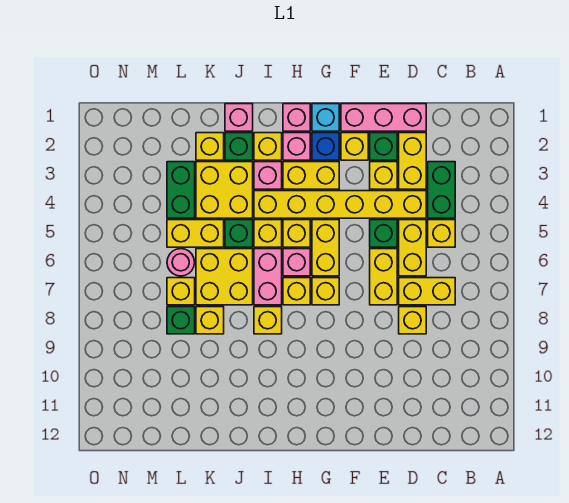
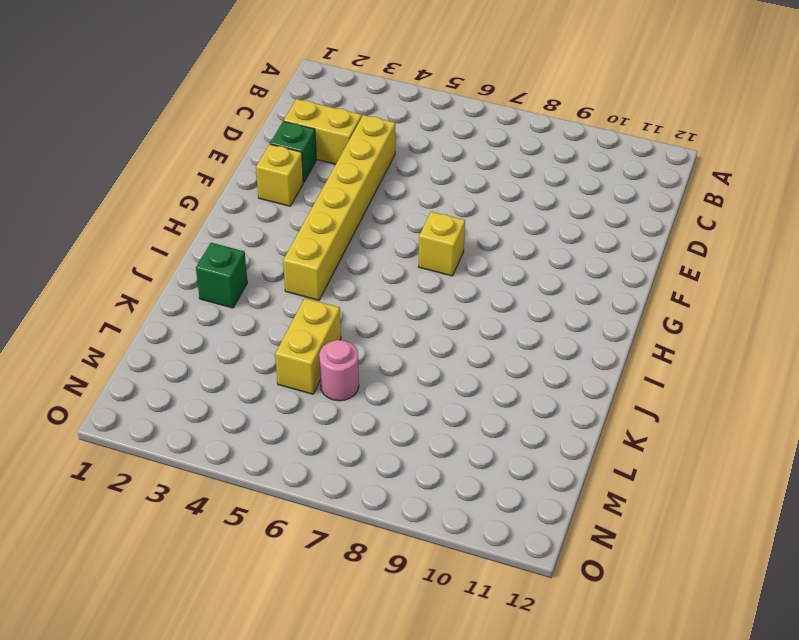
none -> green brick C3:C4 level 1
none -> yellow brick C5 level 1
none -> yellow brick C7:D7 level 1
none -> pink brick D1:F1 level 1

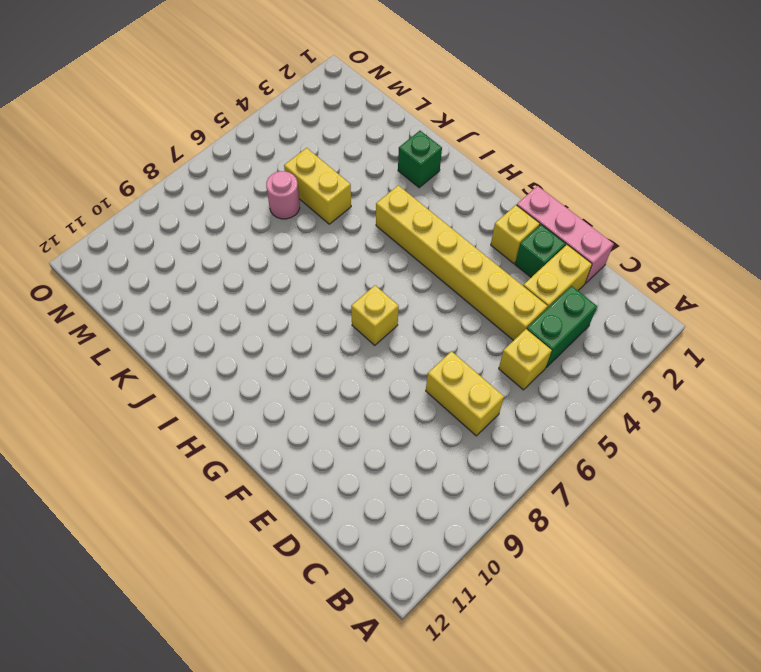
none -> yellow brick D5:D6 level 1
none -> yellow brick D8 level 1
none -> yellow brick E3 level 1
none -> green brick E5 level 1

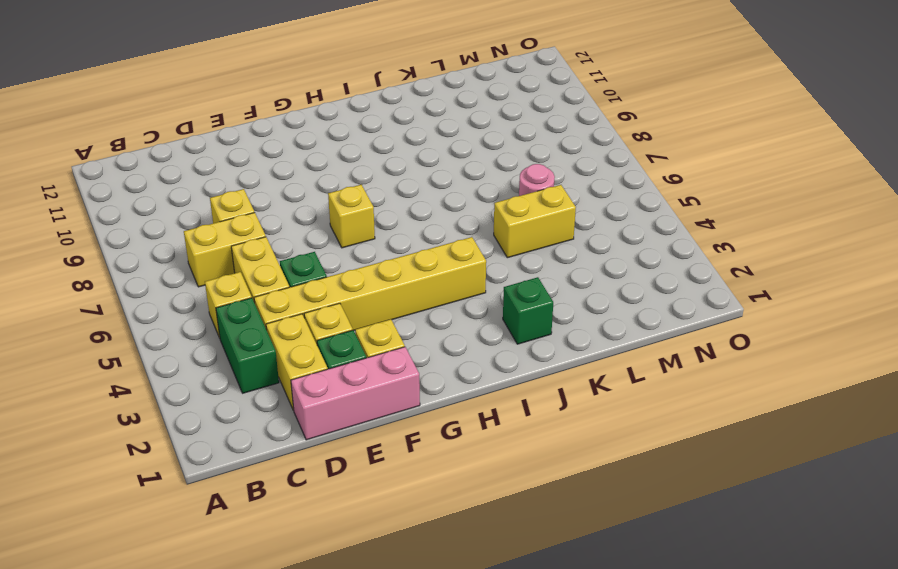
none -> yellow brick E6:E7 level 1
none -> cyan brick G1 level 1
none -> blue brick G2 level 1
none -> yellow brick G3:H3 level 1

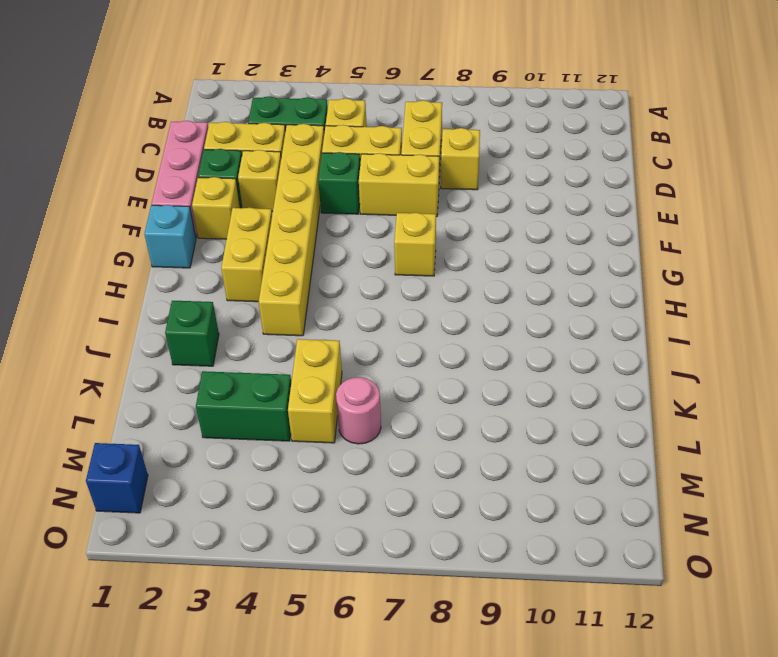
blue brick N1 level 1 -> blue brick G2 level 1
none -> yellow brick G5:G6 level 1
none -> pink brick H1 level 1
none -> pink brick H2 level 1
none -> yellow brick H5 level 1

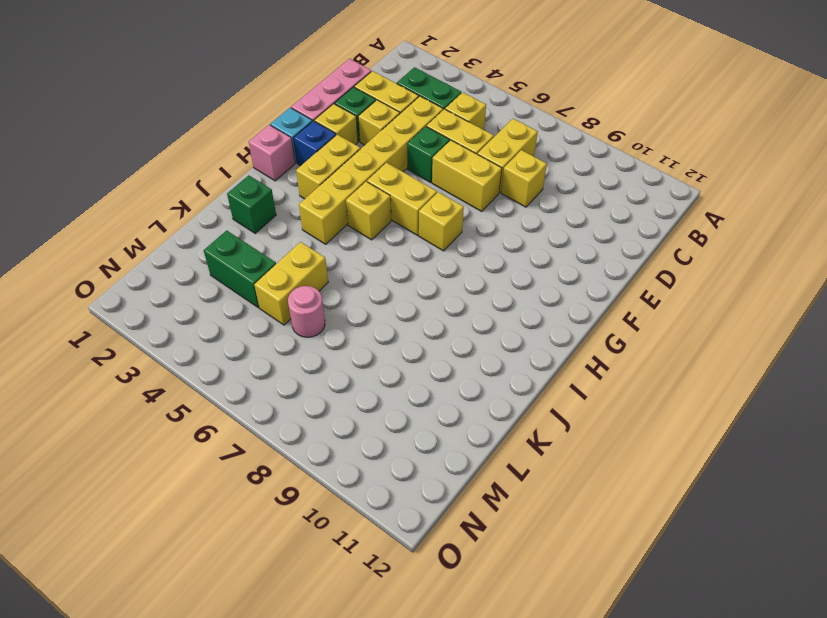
none -> pink brick H2 level 1
none -> pink brick H6 level 1
none -> yellow brick H7 level 1
none -> yellow brick I2 level 1

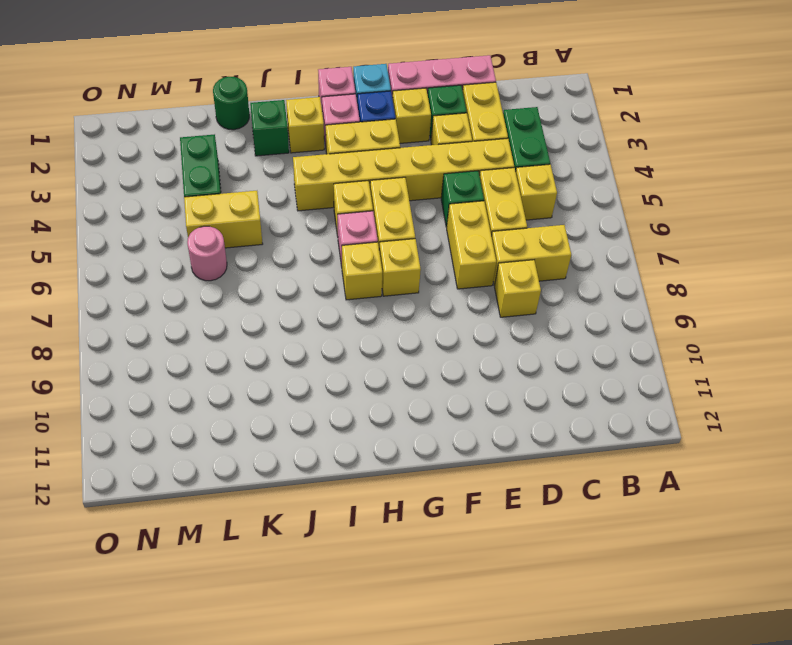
green round brick K1 level 1 -> none
none -> pink brick I3 level 1
none -> yellow brick I5 level 1
none -> pink brick I6:I7 level 1
none -> yellow brick I8 level 1

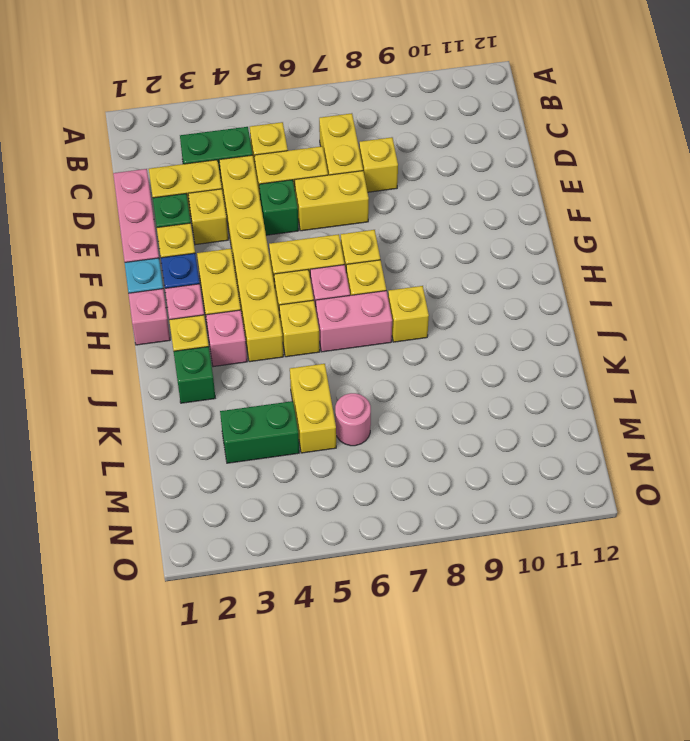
none -> pink brick J1 level 1
none -> yellow brick J3:K4 level 1
none -> green brick J5 level 1
none -> yellow brick J6:K7 level 1

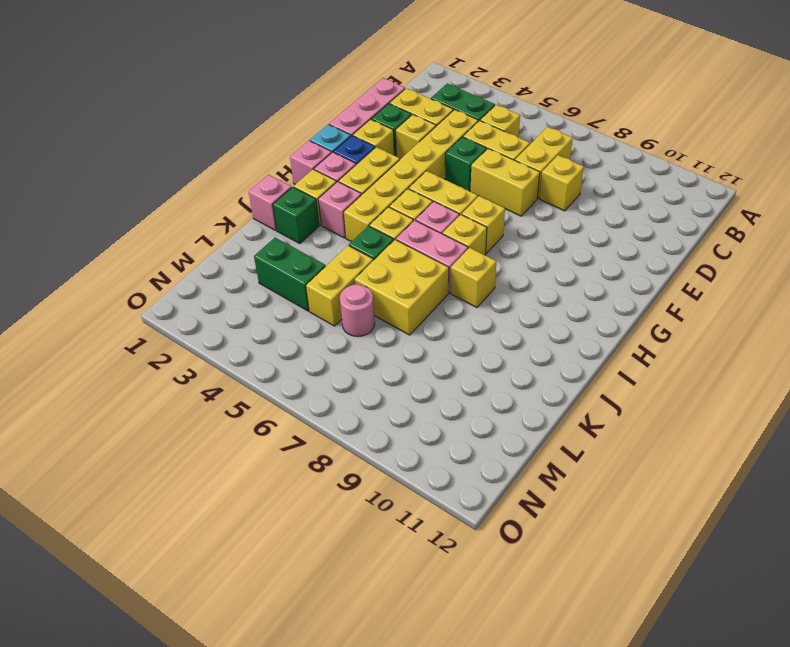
none -> yellow brick J3:K4 level 1
none -> yellow brick K2 level 1
none -> yellow brick K8 level 1
none -> yellow brick L7 level 1

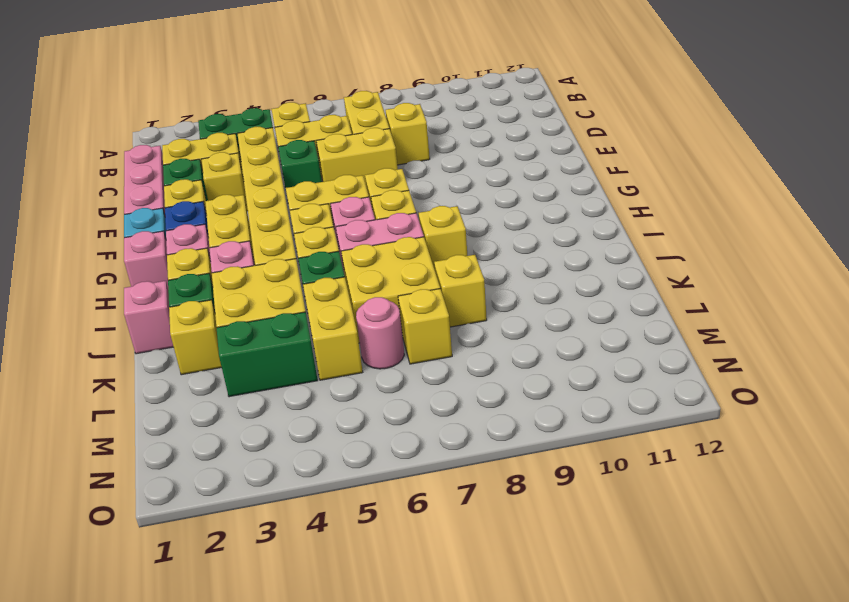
none -> green brick L8 level 1

